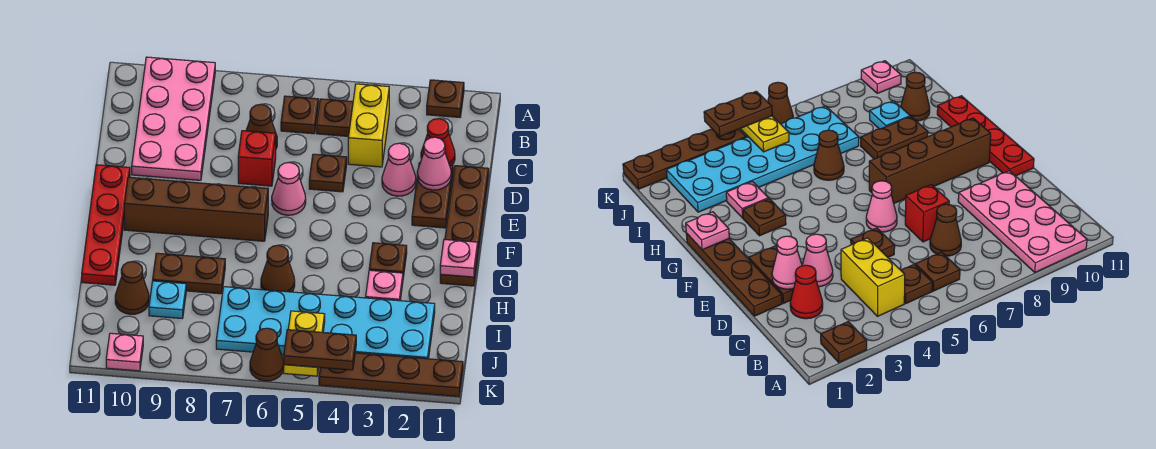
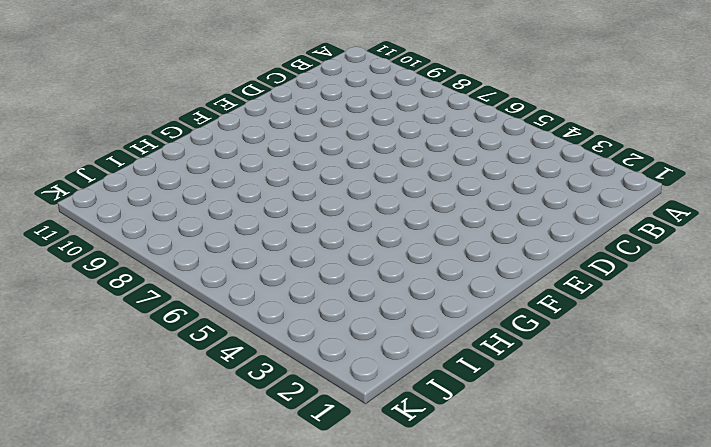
none -> brown plate A2 level 1
none -> pink plate A9:D10 level 1
none -> yellow brick B4:C4 level 1

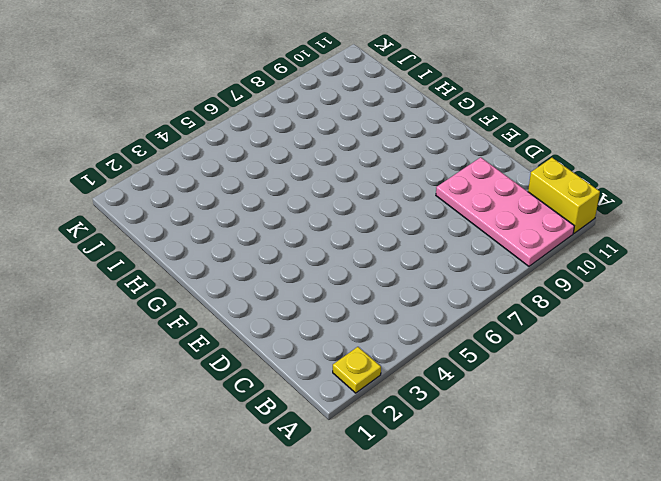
yellow plate A2 level 1 -> brown plate A2 level 1
yellow brick A11:B11 level 1 -> yellow brick B4:C4 level 1
none -> brown plate B5 level 1
none -> brown plate B6 level 1
none -> red cone C2 level 1

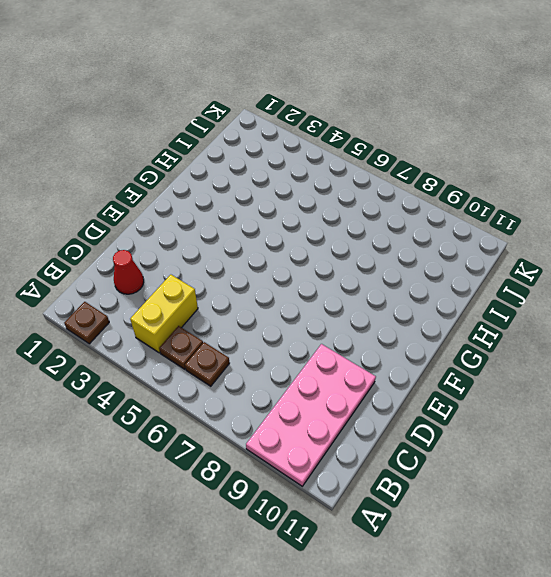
none -> brown cone C7 level 1
none -> brown plate D1:G1 level 1
none -> brown plate D2:E2 level 1

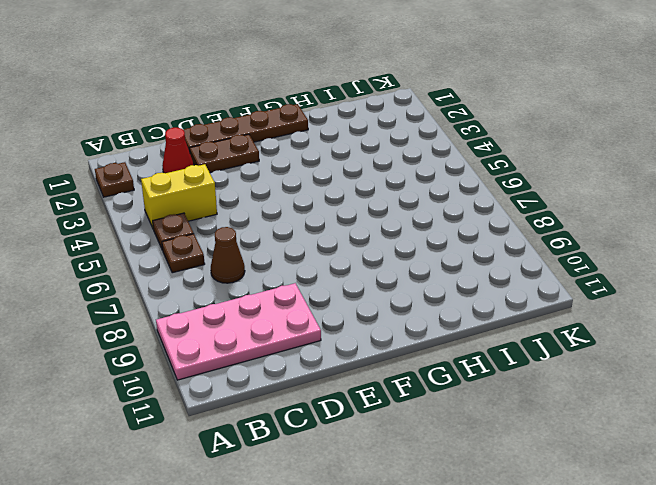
none -> pink cone D3 level 1
none -> brown plate D5 level 1
none -> red brick D7 level 1

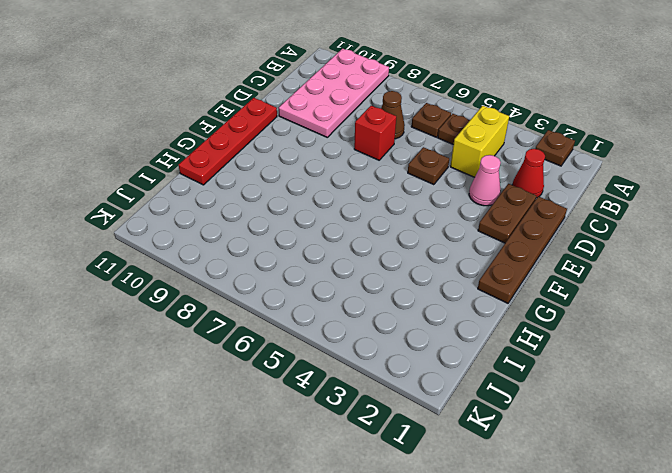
none -> pink cone E6 level 1
none -> brown brick F7:F10 level 1
none -> brown plate G3 level 1

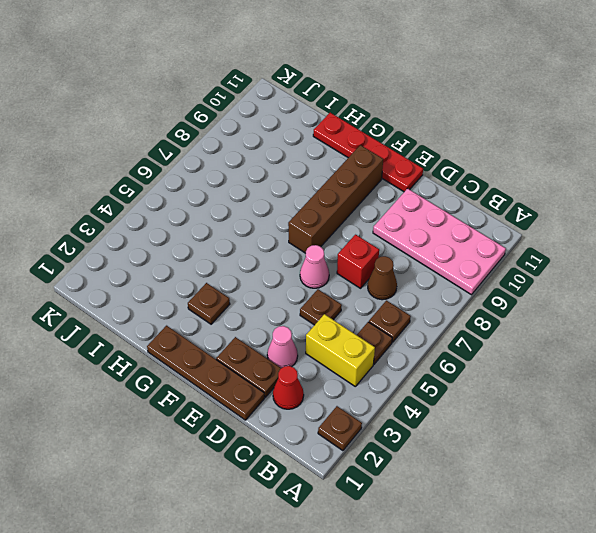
none -> pink plate H3 level 1
none -> brown cone H6 level 1
none -> brown plate H8:H9 level 1

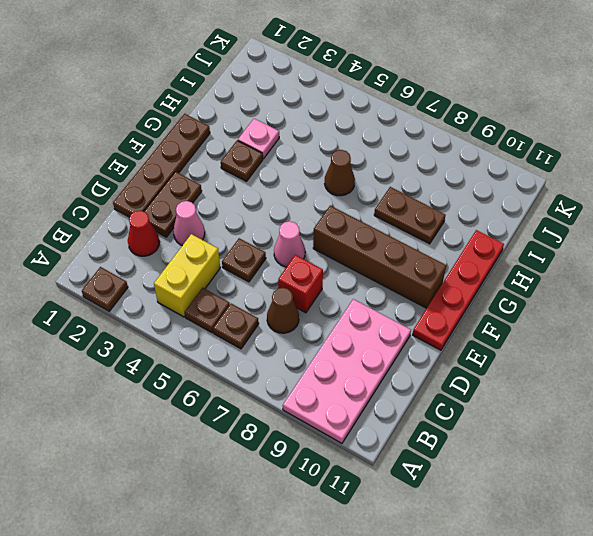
none -> cyan plate I2:J7 level 1
none -> cyan plate I9 level 1
none -> brown cone I10 level 1

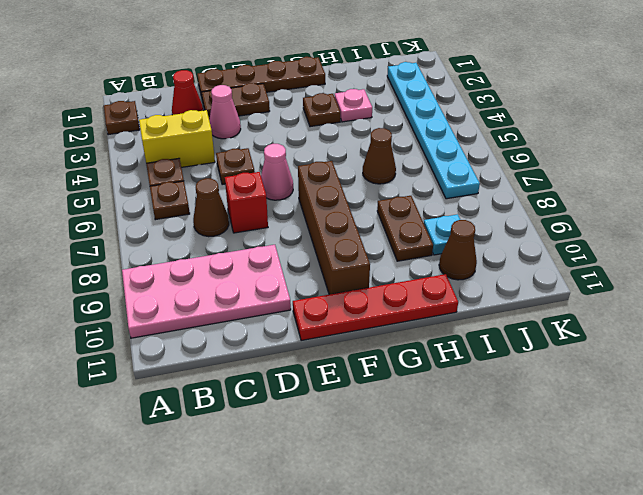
cyan plate J2:J7 level 1 -> cyan plate I2:J7 level 1
none -> brown plate K1:K4 level 1
none -> brown cone K6 level 1
none -> pink plate K10 level 1

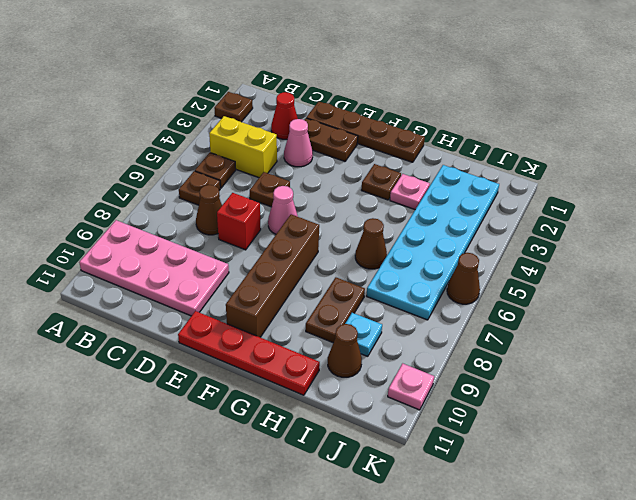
none -> brown plate K1:K4 level 1
none -> pink cone D2 level 2
none -> pink plate G1 level 2

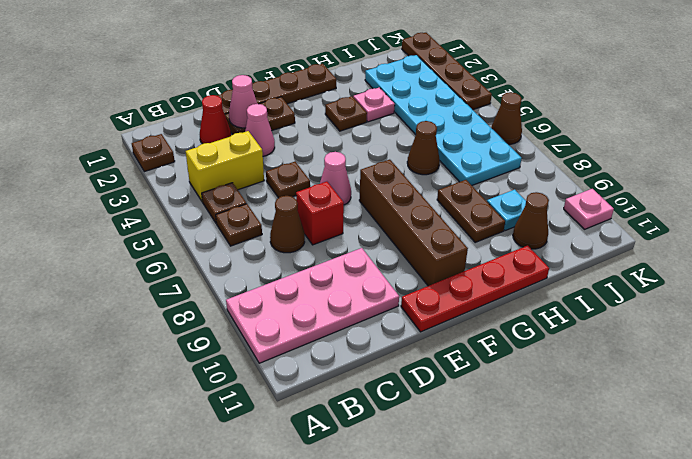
none -> pink plate G1 level 2
none -> yellow plate J5:K5 level 2
none -> brown plate K4:K5 level 3

